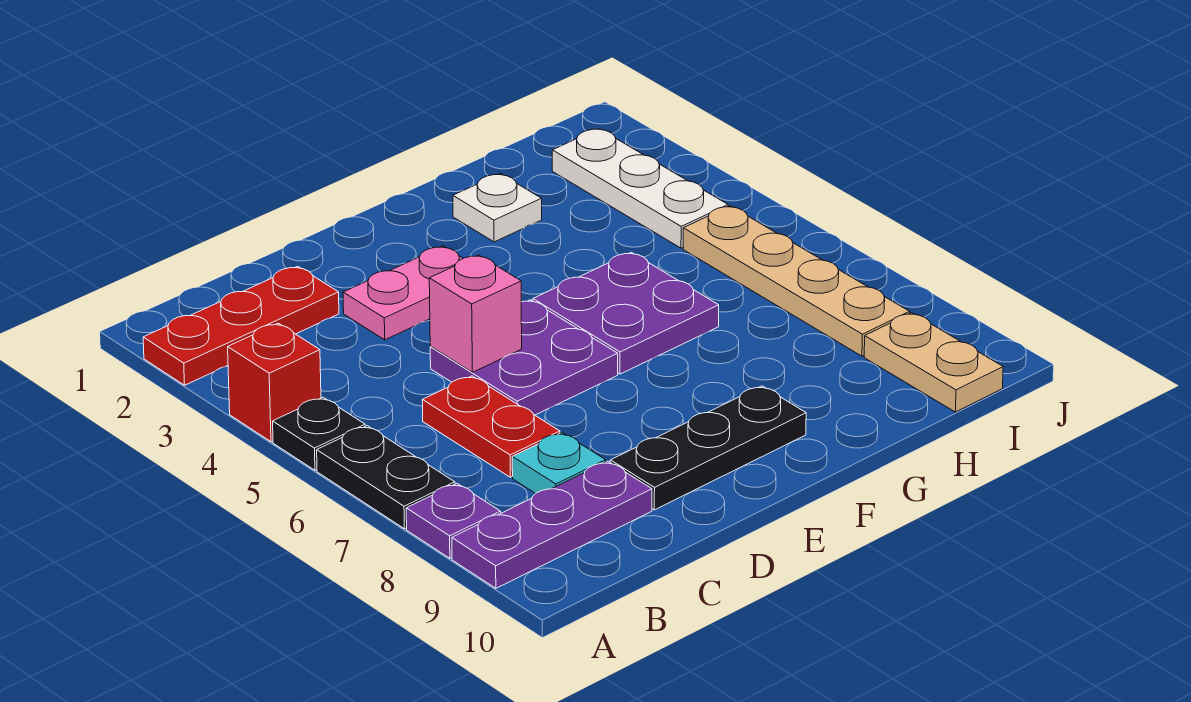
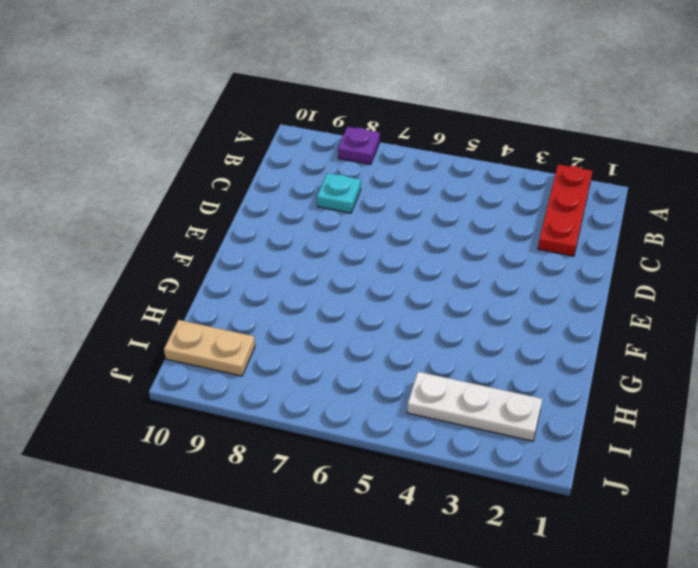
none -> red brick A4 level 1
none -> black plate A5 level 1
none -> black plate A6:A7 level 1

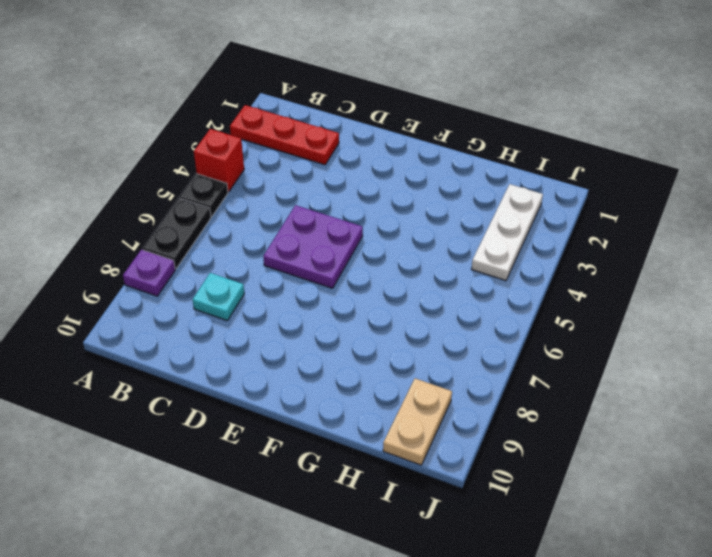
none -> purple plate A9:C9 level 1
none -> red plate C6:C7 level 1
none -> pink plate D3:E3 level 1

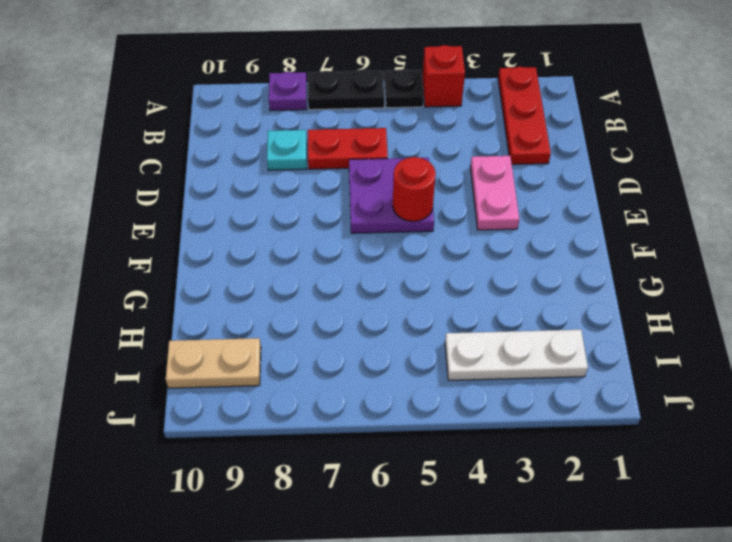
red round brick E5 level 2 -> none
none -> purple plate A9:C9 level 1
none -> black plate D9:F9 level 1
none -> purple plate F5:G6 level 1

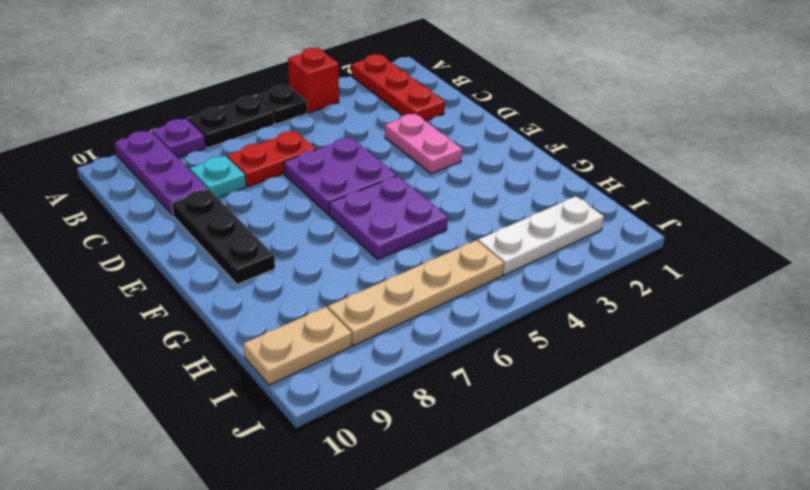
none -> white plate G2 level 1
none -> pink brick D5 level 2

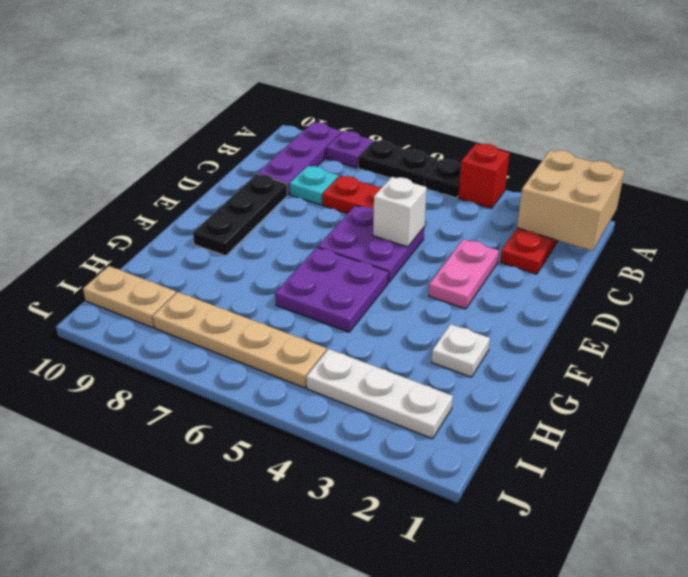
tan brick A1:B2 level 2 -> none
white brick D5 level 2 -> pink brick D5 level 2

